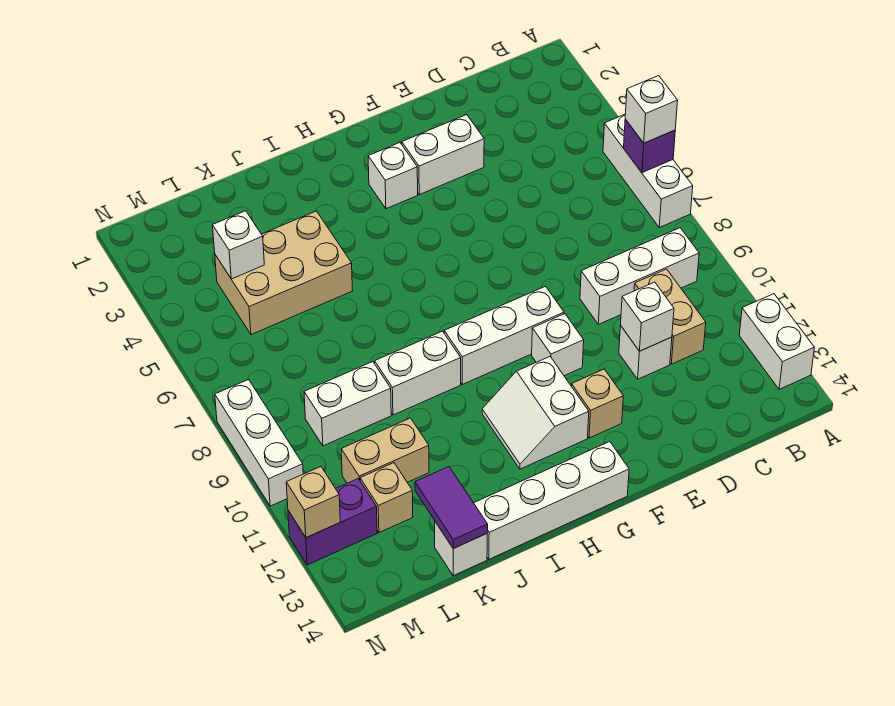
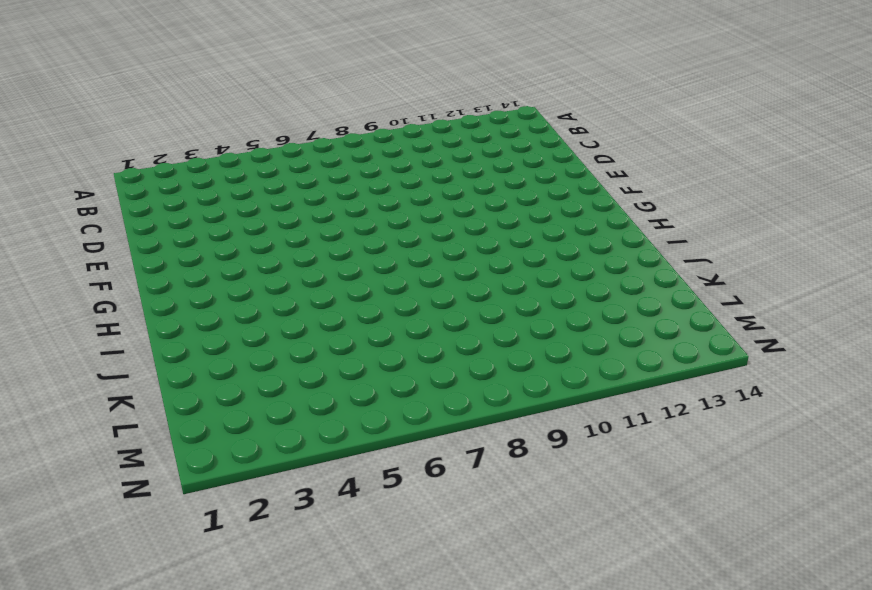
none -> white brick A5:A7 level 1
none -> white brick A12:A13 level 1
none -> white brick B9:D9 level 1

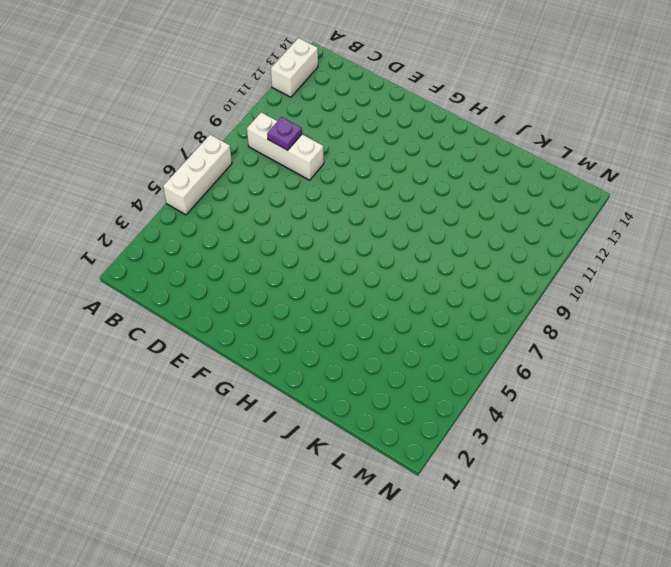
purple plate C9 level 2 -> none
none -> tan brick C10:C11 level 1
none -> white brick D11 level 1
none -> white brick E3:F3 level 1

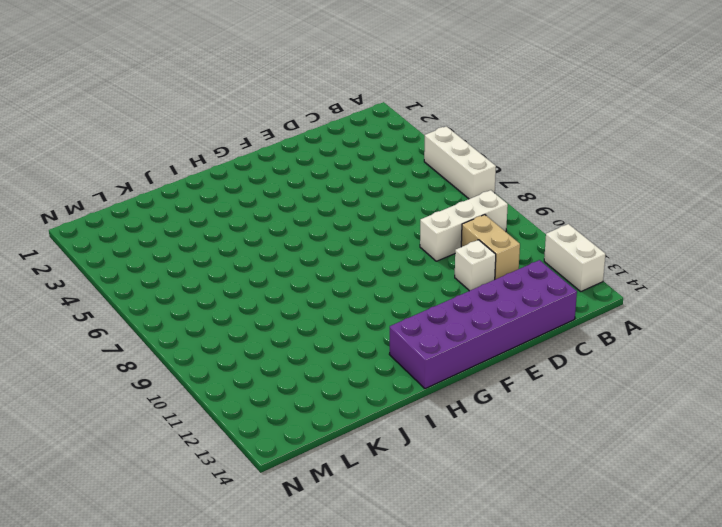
purple brick C13:H14 level 1 -> white brick G14:J14 level 1
none -> white brick E3:F3 level 1
none -> white brick F9:H9 level 1
none -> white brick F10 level 1

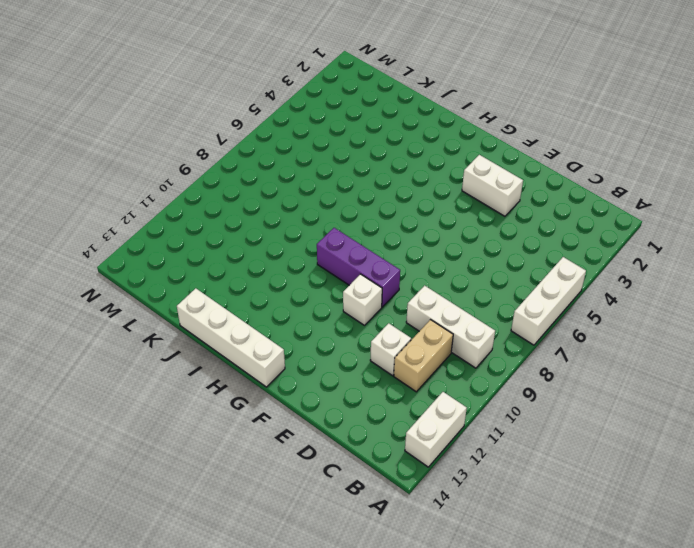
purple brick F9:H9 level 1 -> white brick F9:H9 level 1
none -> tan brick F12 level 1
none -> white brick G3 level 1
none -> white slope G11:H12 level 1 top G

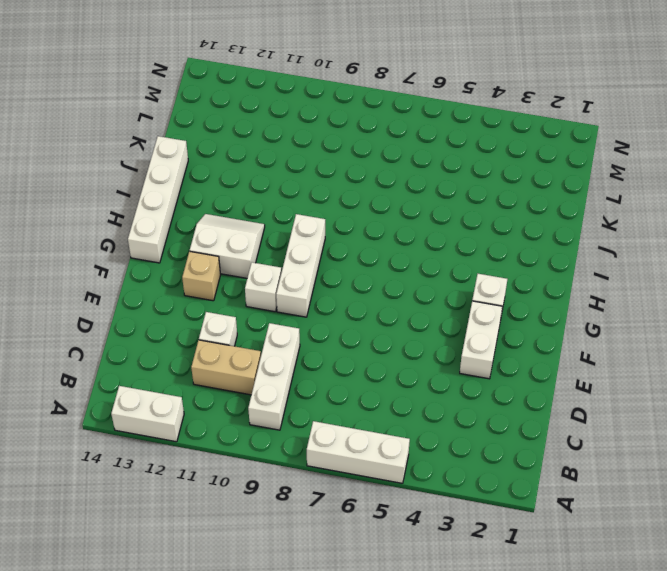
none -> white brick I9:J9 level 1
none -> tan brick J4:L5 level 1
none -> white brick K9:L9 level 1

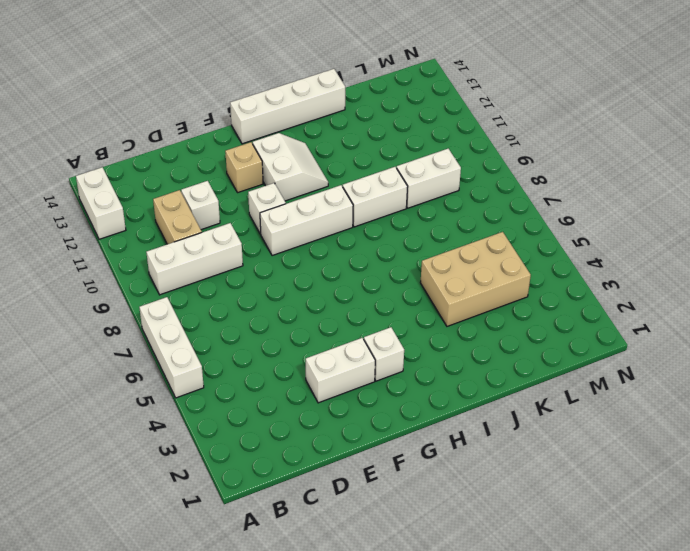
none -> tan brick K11:L11 level 1
none -> white brick K14 level 1
none -> tan brick L12 level 1

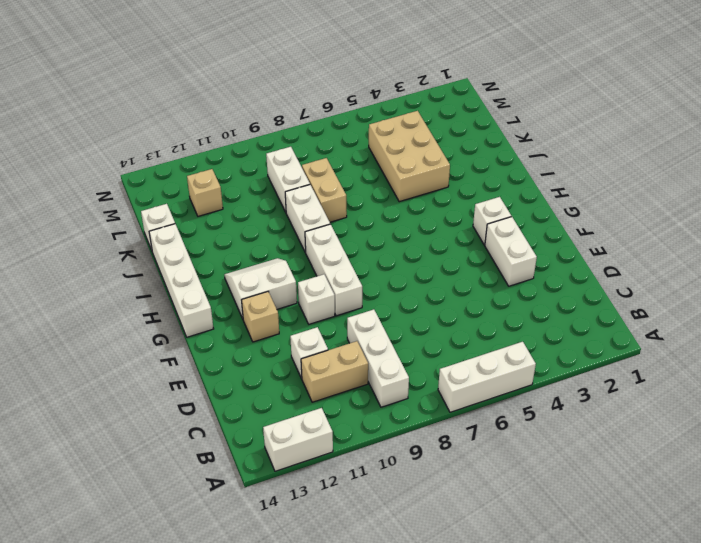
tan brick J8:K8 level 1 -> tan brick K11:L11 level 1
none -> purple brick M12:N12 level 1
none -> white brick N8:N10 level 1
none -> purple brick A6 level 2

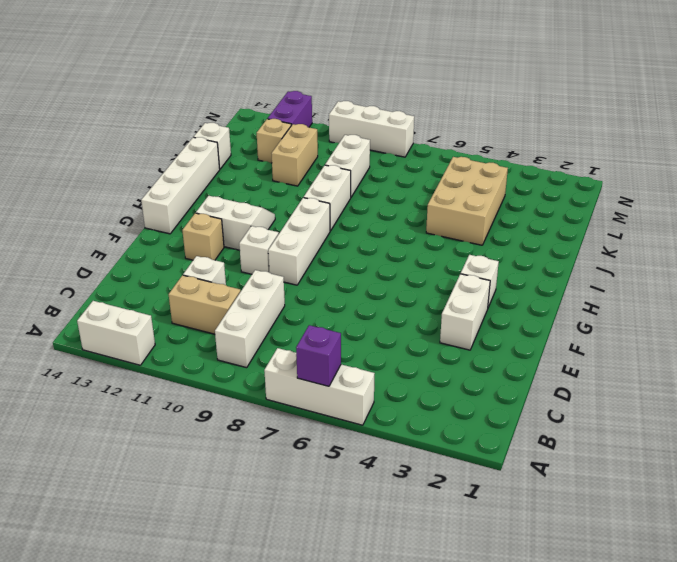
none -> white brick D11 level 2
none -> purple tile K13:K14 level 2
none -> white brick L4 level 2

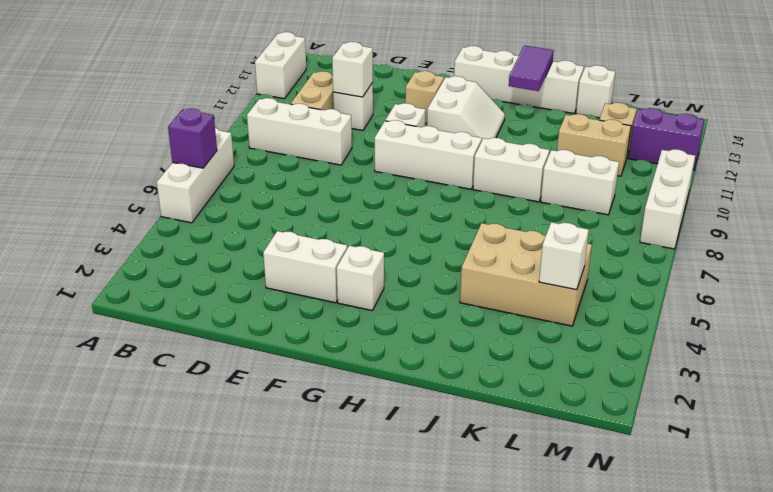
purple tile I13:I14 level 2 -> purple tile K13:K14 level 2
none -> tan brick N12 level 2
none -> white brick A6 level 3

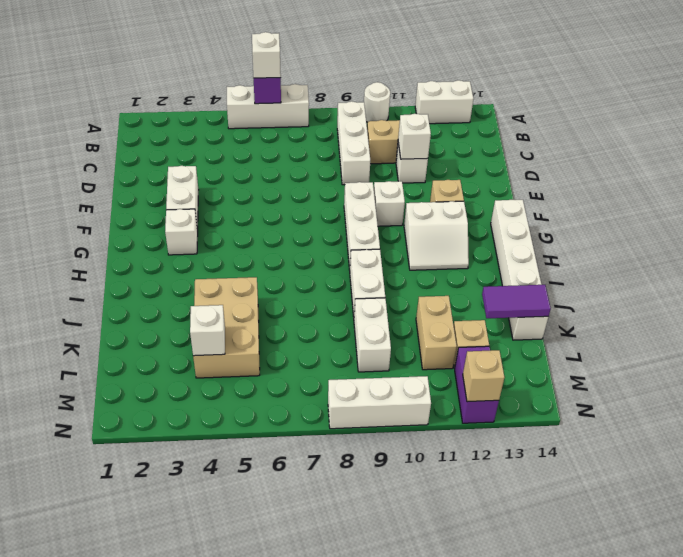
white round brick A10 level 1 -> none

